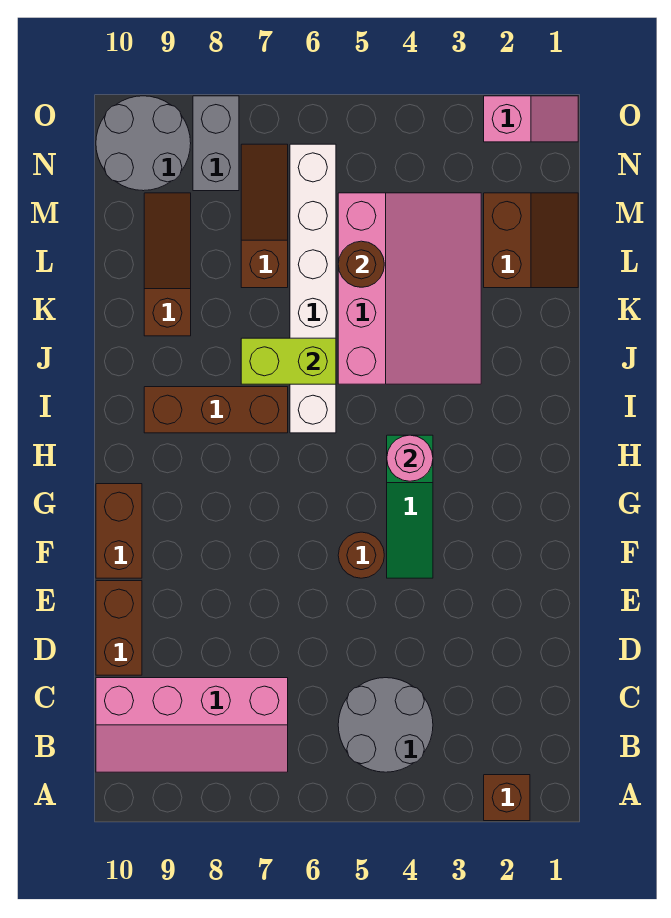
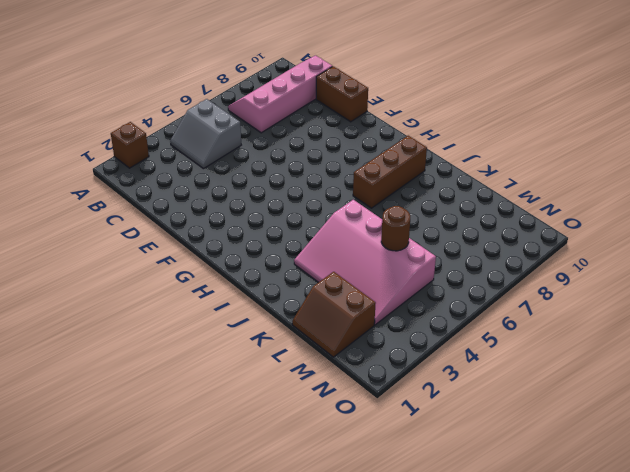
grey slope B4:C5 level 1 top 5 -> grey round brick B4:C5 level 1
none -> green slope F4:H4 level 1 top H
none -> brown round brick F5 level 1
none -> brown brick F10:G10 level 1

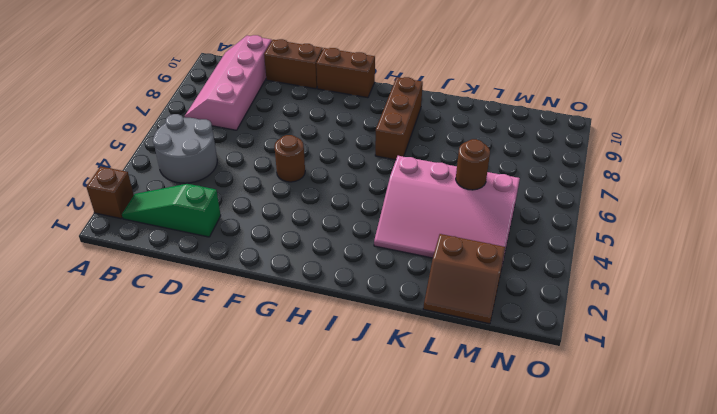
green slope B2:D2 level 1 top D -> green slope F4:H4 level 1 top H
none -> white brick I6:N6 level 1
none -> brown slope K9:M9 level 1 top K
none -> brown slope L7:N7 level 1 top L

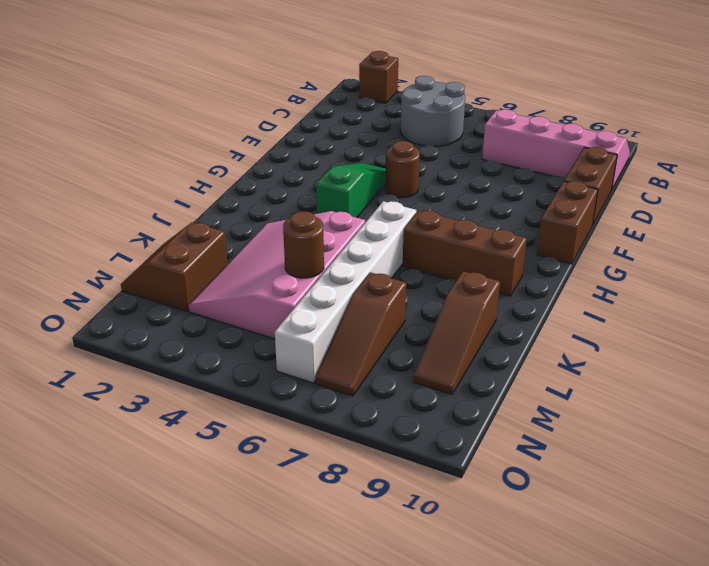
none -> grey brick N8:O8 level 1
none -> grey round brick N9:O10 level 1
none -> pink slope O1:O2 level 1 top 2

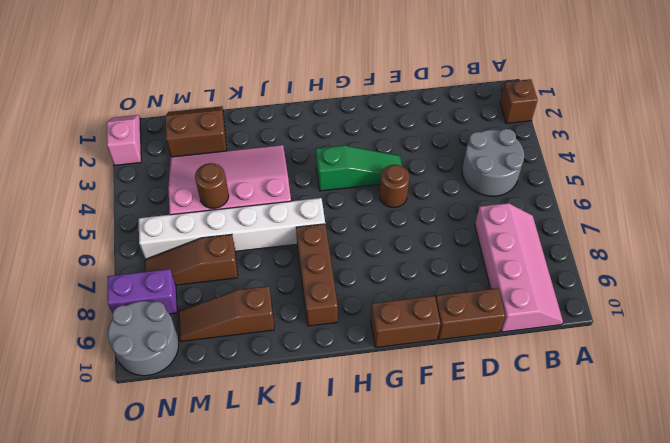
purple brick N8:O8 level 1 -> grey brick N8:O8 level 1
none -> pink round brick H4 level 2
none -> lime brick J6:J7 level 2

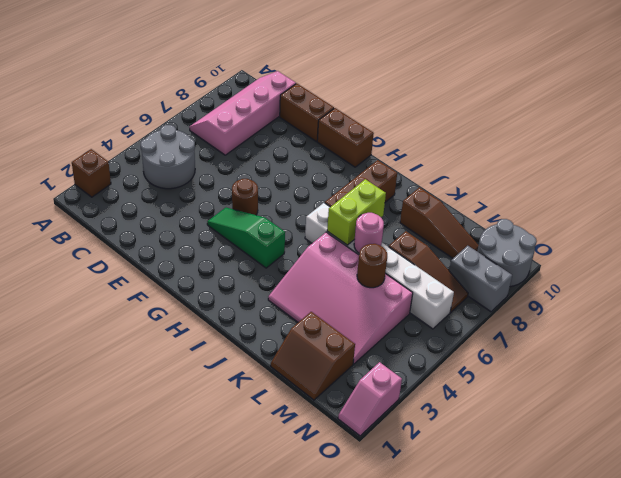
pink round brick K6 level 2 -> pink round brick H4 level 2

